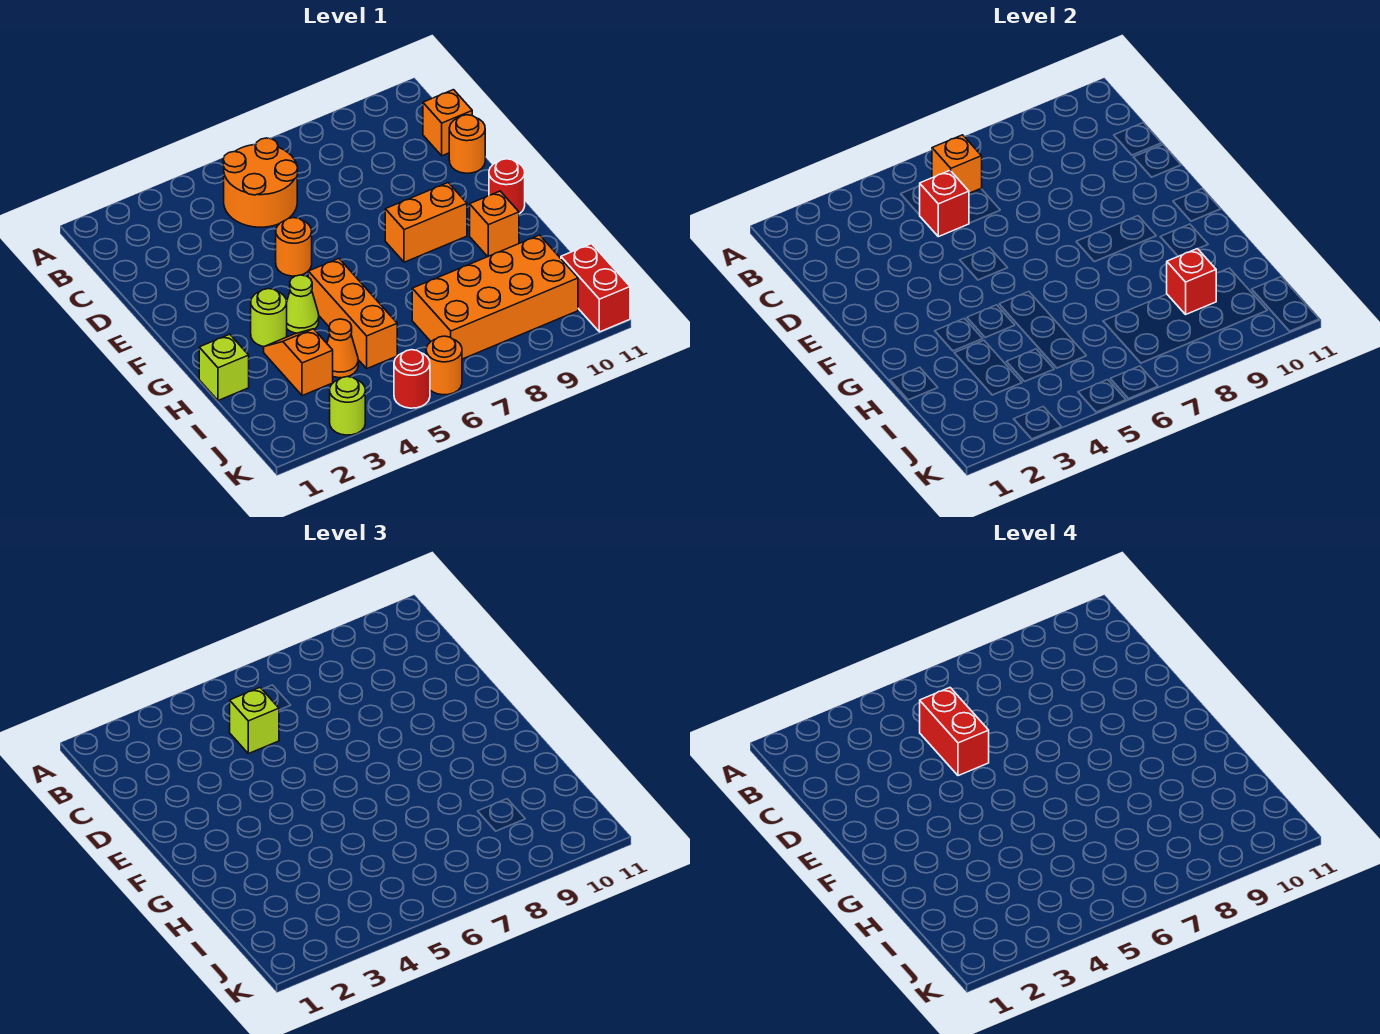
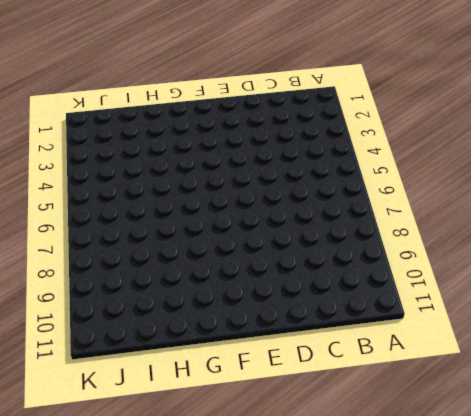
none -> orange round brick B5:C6 level 1
none -> orange brick C11 level 1
none -> orange round brick D11 level 1

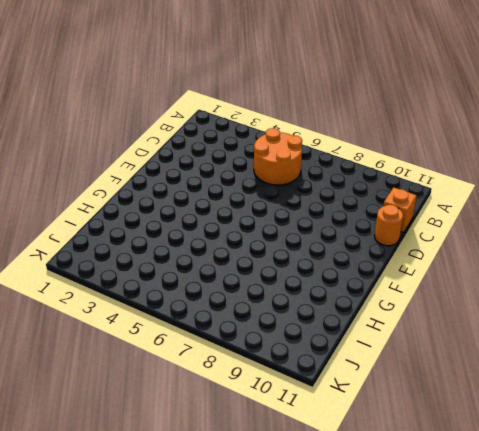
none -> orange round brick E5 level 1
none -> orange brick F8:F9 level 1
none -> red round brick F11 level 1

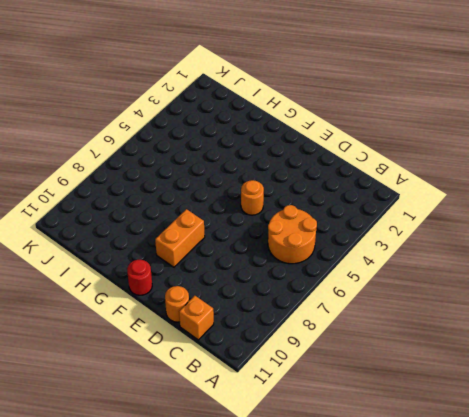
none -> lime round brick G3 level 1
none -> lime cone G4 level 1
none -> orange brick G5:I5 level 1

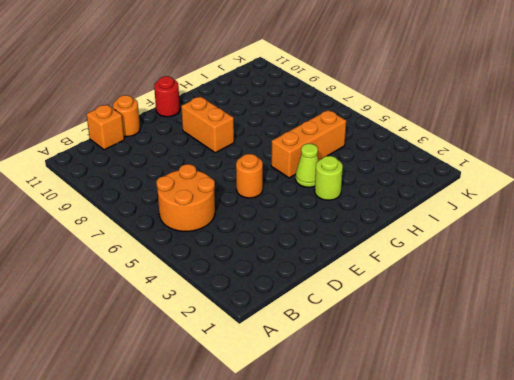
none -> orange brick G10 level 1
none -> lime brick H1 level 1
none -> orange slope H3:I3 level 1 top I

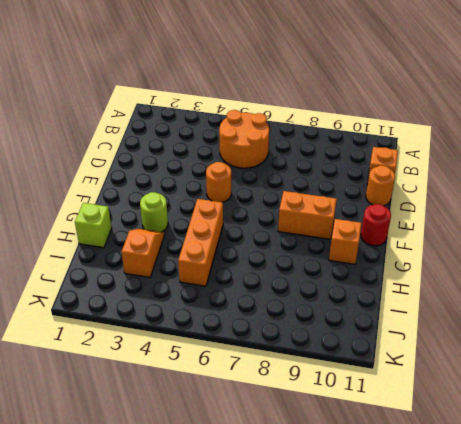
none -> lime cone G4 level 1
none -> orange cone I4 level 1
none -> orange brick I7:J10 level 1

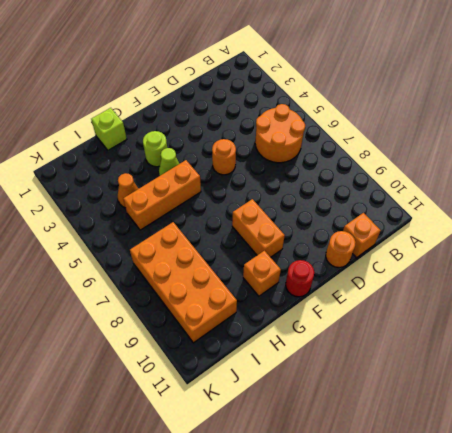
none -> orange slope H3:I3 level 1 top I
none -> red brick J11:K11 level 1
none -> lime round brick K3 level 1

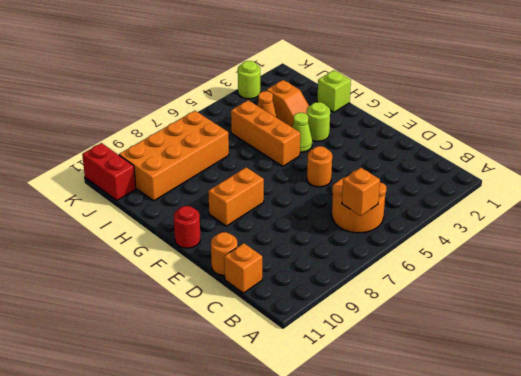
none -> orange brick G10 level 1
none -> red round brick K5 level 1
none -> orange round brick K6 level 1

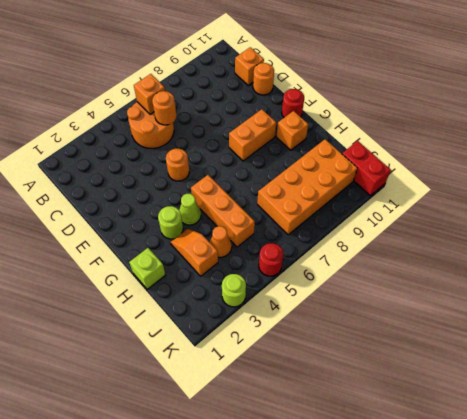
orange round brick C6 level 2 -> orange round brick K6 level 1
none -> red brick C5 level 2
none -> red brick I9 level 2
none -> lime brick C5 level 3

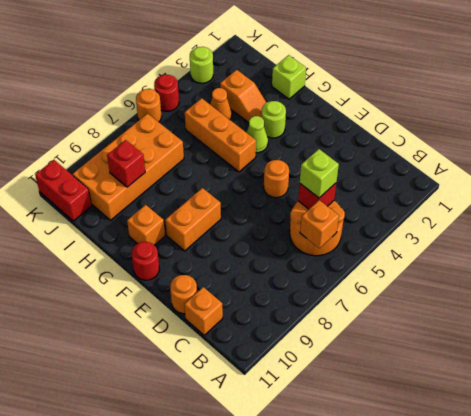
none -> red brick C5:D5 level 4

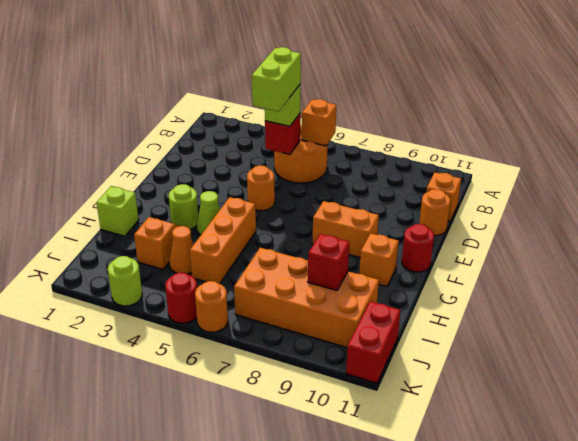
lime brick C5:D5 level 4 -> red brick C5:D5 level 4

